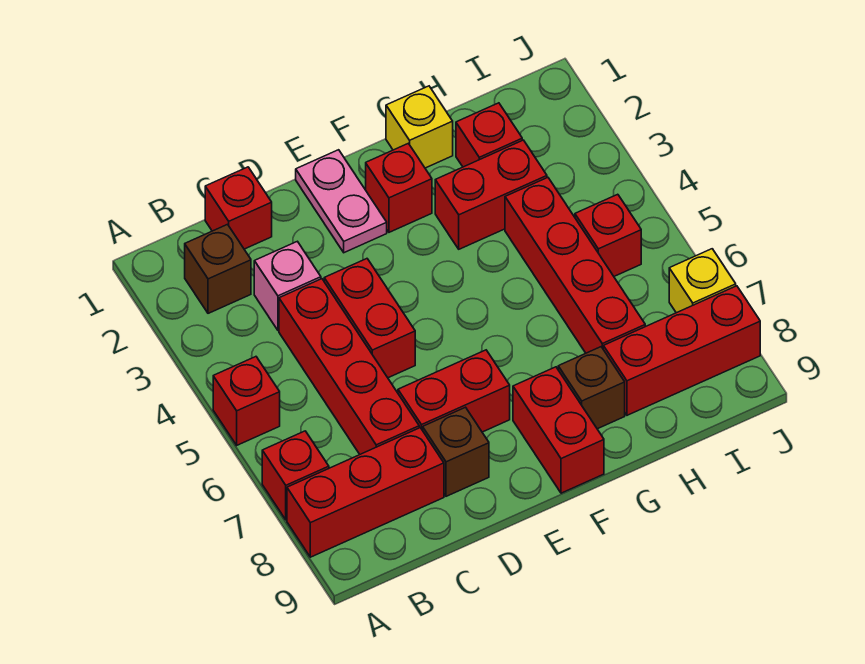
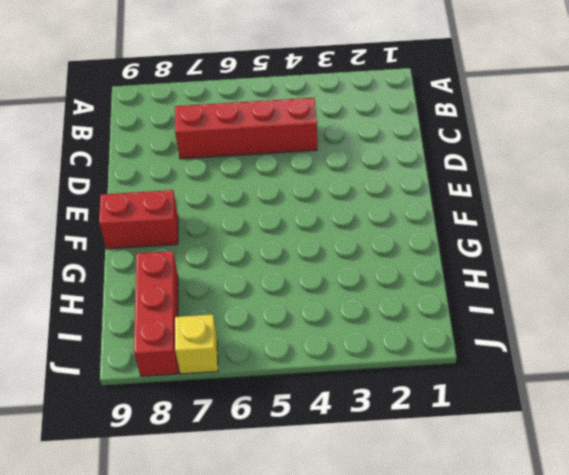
none -> red brick A5 level 1
none -> red brick A7 level 1
none -> red brick A8:C8 level 1

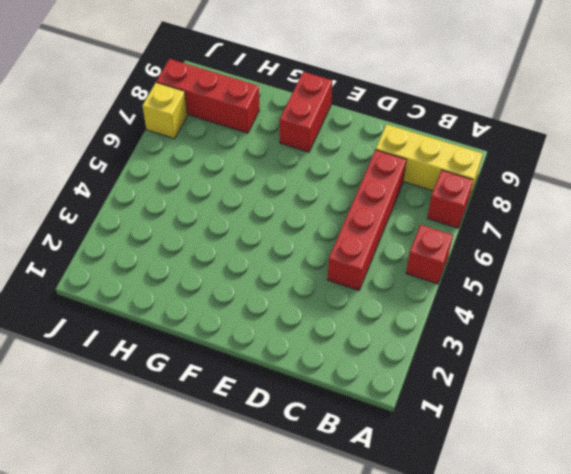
yellow brick A8:C8 level 1 -> red brick A8:C8 level 1
none -> brown brick B2 level 1
none -> red brick C1 level 1
none -> pink brick C3 level 1

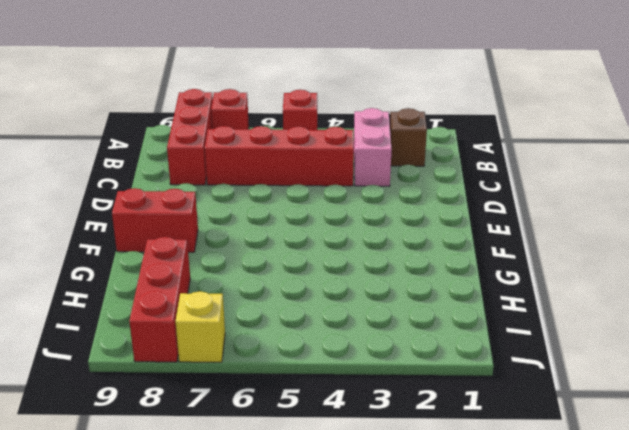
pink brick B3:C3 level 1 -> pink brick C3 level 1
none -> red brick C1 level 1
none -> red brick D4:D5 level 1
none -> red brick D7:E7 level 1

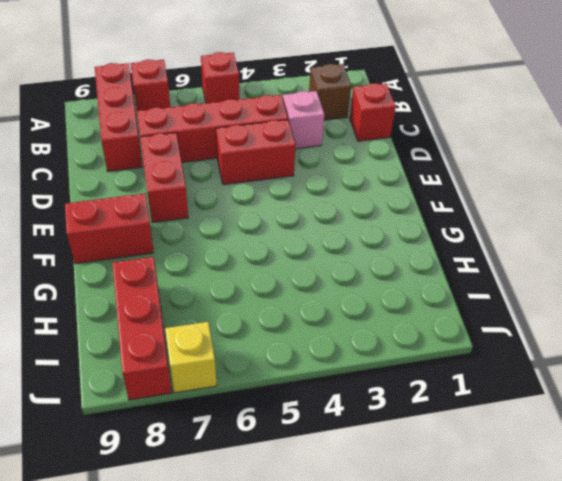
none -> brown brick D8 level 1
none -> pink plate E1:E2 level 1
none -> red brick F2 level 1

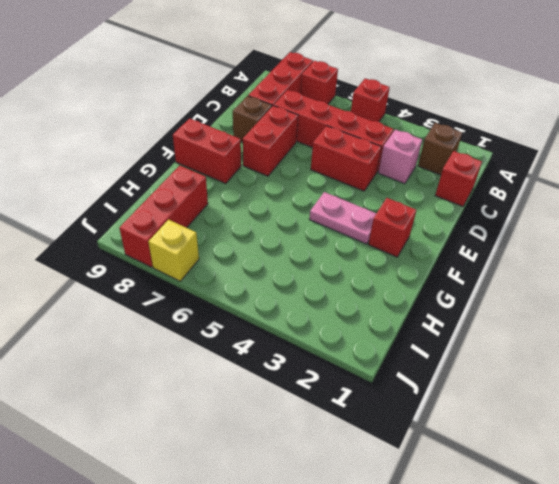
pink plate F3:F4 level 1 -> pink plate E1:E2 level 1
none -> yellow brick G1 level 1
none -> red brick G3:H3 level 1
none -> brown brick G8 level 1

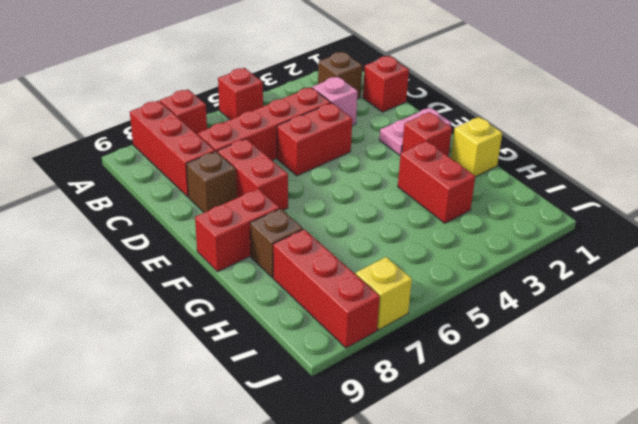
none -> red brick H2 level 1
none -> red brick H4:H7 level 1
none -> red brick I5 level 1

